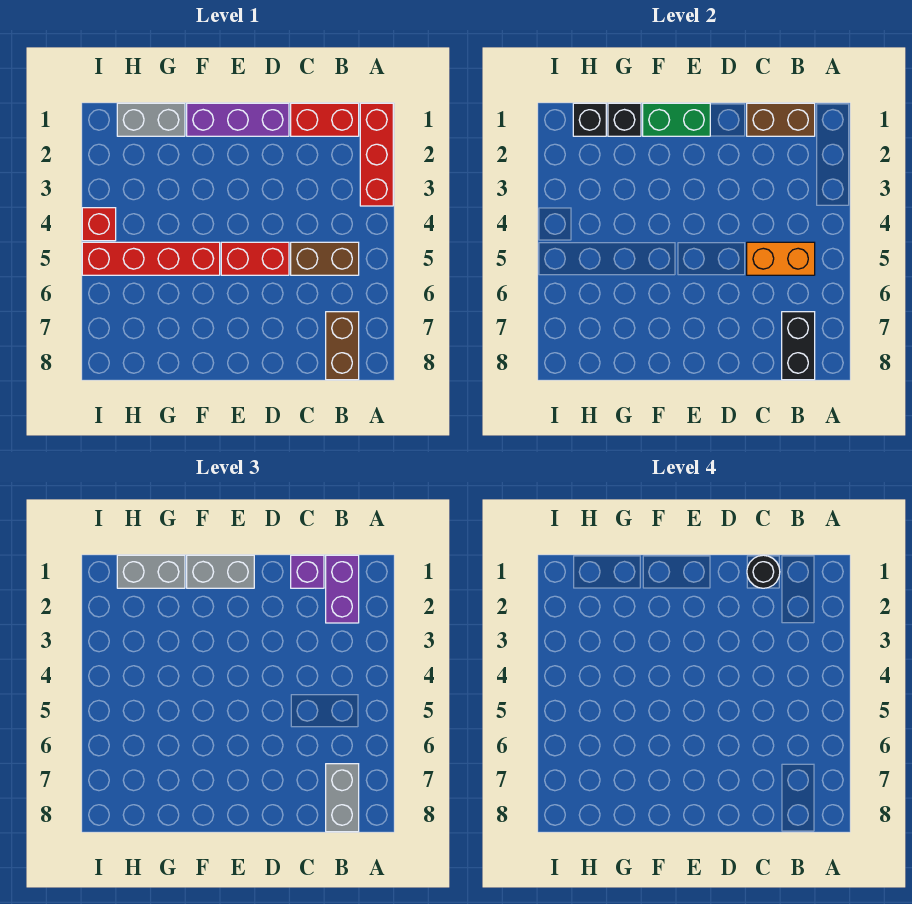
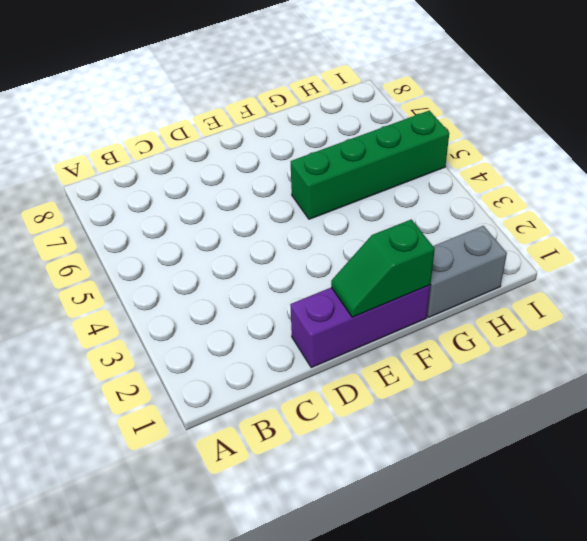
green slope E1:F1 level 2 top F -> green brick E1:F1 level 2
green brick F5:I5 level 1 -> red brick F5:I5 level 1
none -> red brick A1:A3 level 1
none -> red brick B1:C1 level 1
none -> brown brick B5:C5 level 1

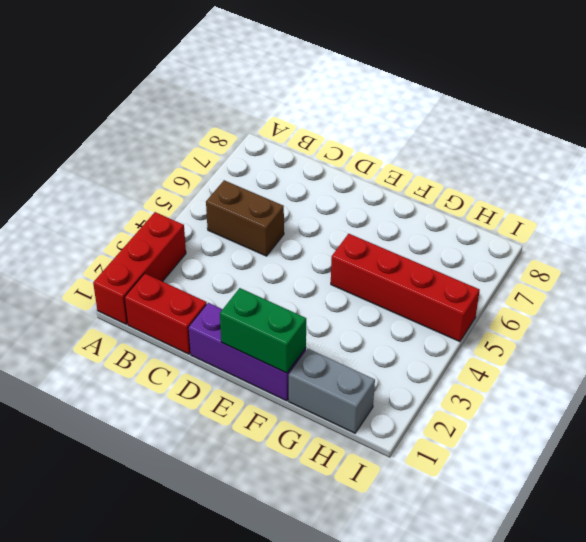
none -> brown brick B7:B8 level 1
none -> red brick D5:E5 level 1
none -> red brick I4 level 1

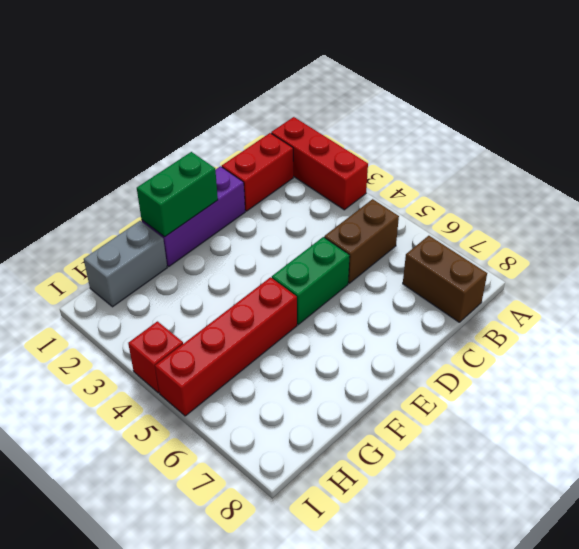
green brick D5:E5 level 1 -> red brick D5:E5 level 1
none -> brown brick B1:C1 level 2
none -> orange brick B5:C5 level 2
none -> black brick B7:B8 level 2

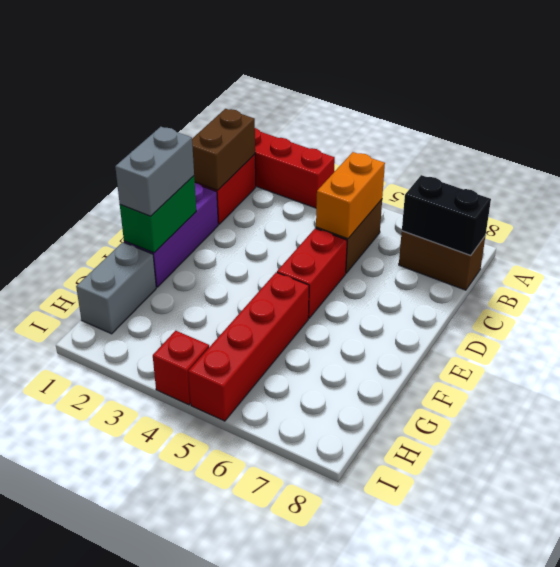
none -> black brick G1 level 2
none -> black brick H1 level 2
none -> purple brick B1:B2 level 3

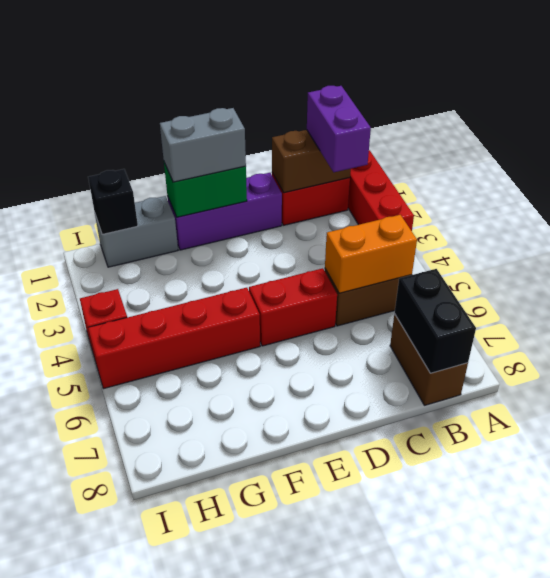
none -> black brick G1 level 2
none -> grey brick B7:B8 level 3
none -> purple brick C1 level 3

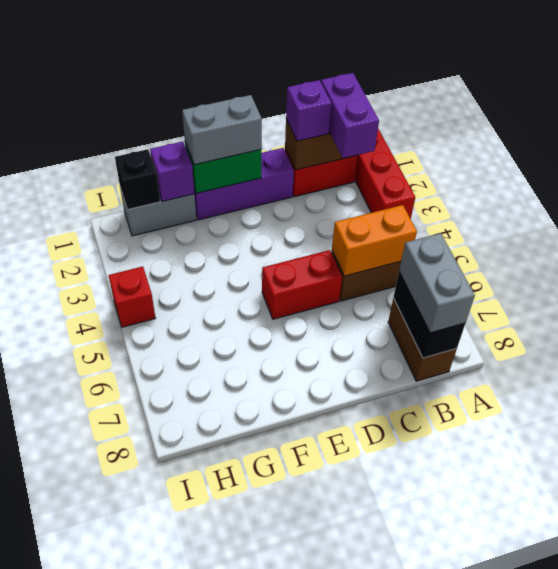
purple brick G1 level 2 -> black brick G1 level 2
none -> red brick F5:I5 level 1
none -> grey brick G1:H1 level 3
none -> black round brick C1 level 4

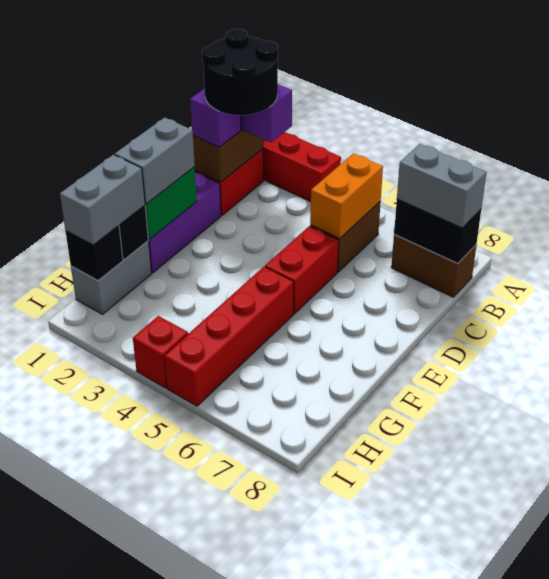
black round brick B1:C2 level 4 -> black round brick C1 level 4

